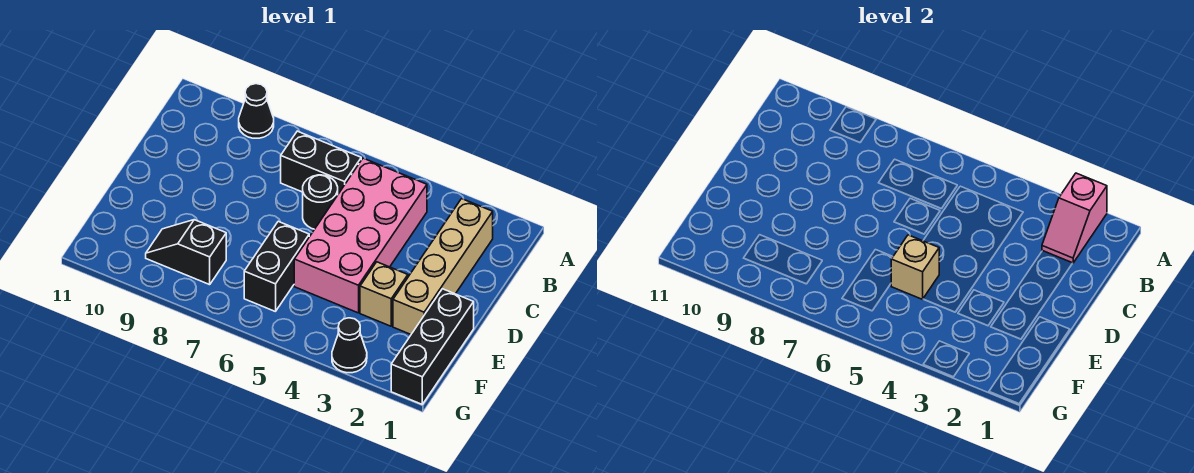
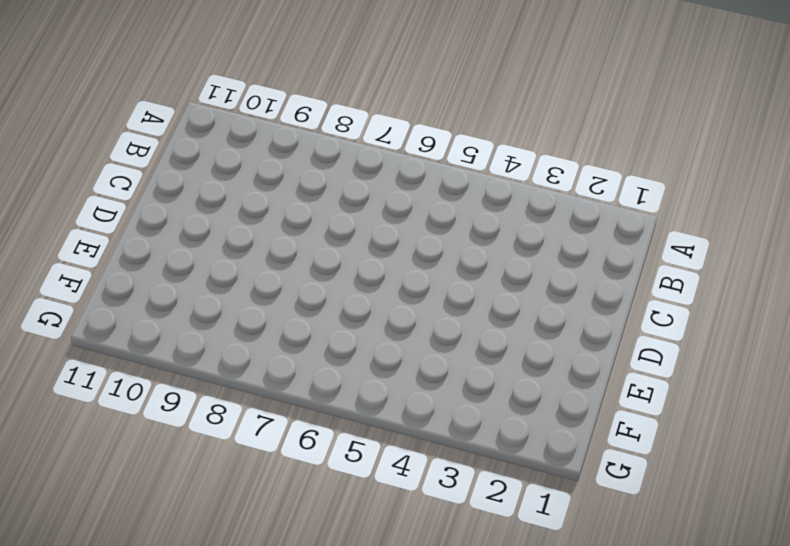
none -> black cone A9 level 1
none -> tan brick B2:E2 level 1
none -> pink brick B4:E5 level 1

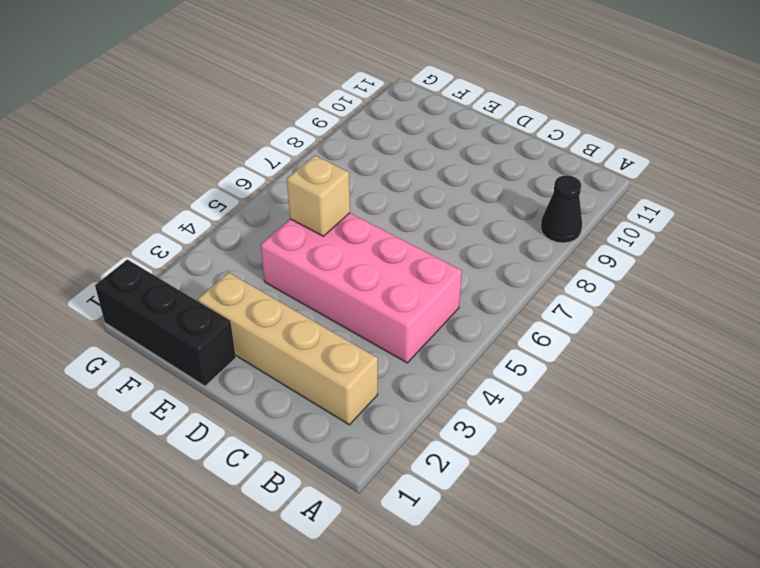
none -> black brick B6:B7 level 1
none -> black round brick C6 level 1
none -> tan brick E3 level 1

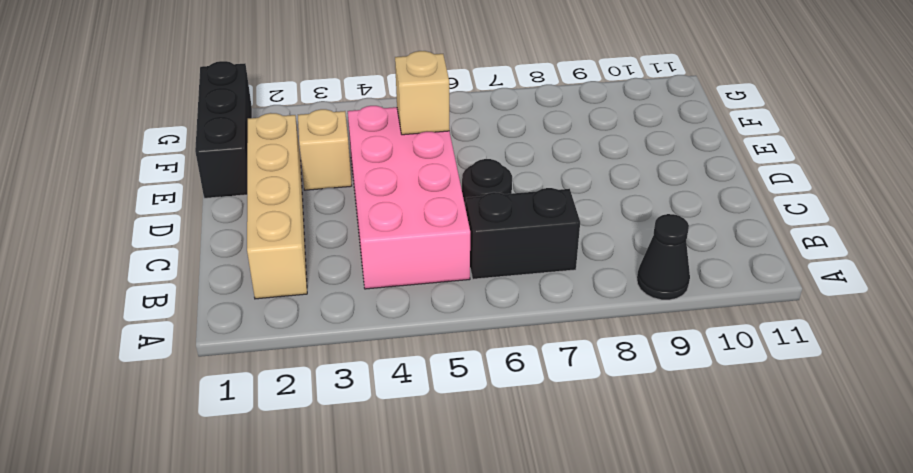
none -> black brick E6:F6 level 1
none -> black slope F8:F9 level 1 top 8
none -> black cone G3 level 1

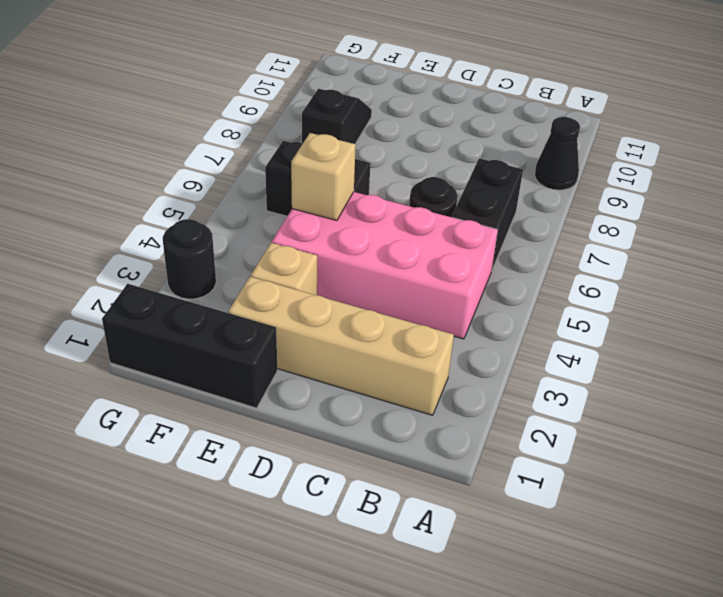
black round brick G3 level 1 -> black cone G3 level 1
none -> pink slope A2:B2 level 2 top A

